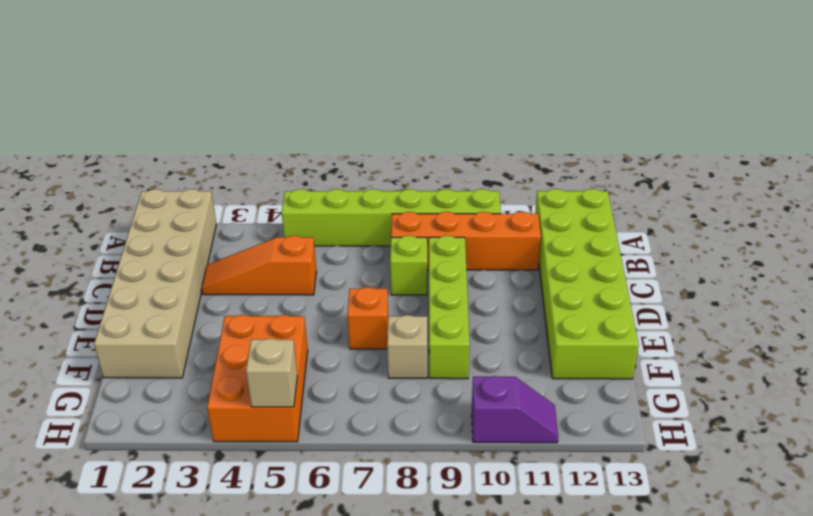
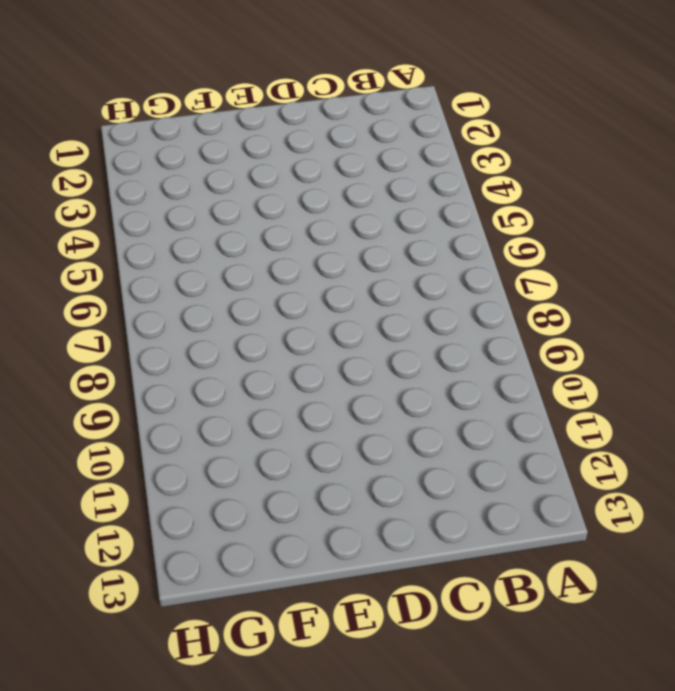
none -> tan brick A1:F2 level 1
none -> lime brick A5:A10 level 1
none -> lime brick A12:F13 level 1

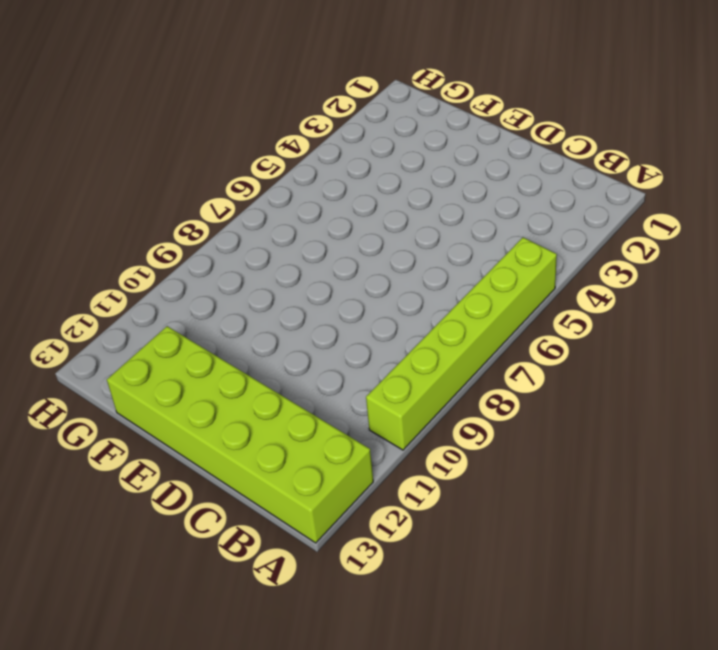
none -> tan brick A1:F2 level 1
none -> orange brick B8:B11 level 1
none -> orange slope C3:C5 level 1 top 5

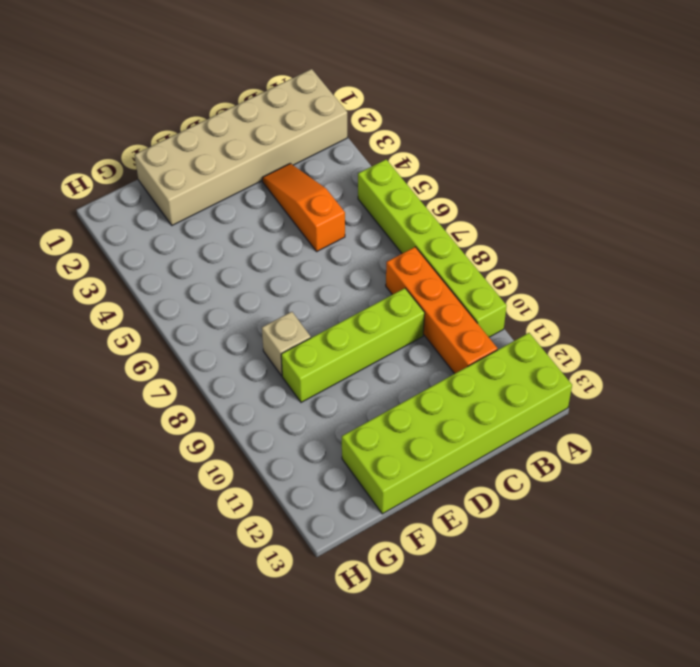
none -> lime brick C8 level 1
none -> orange brick E7 level 1
none -> orange brick F4:H5 level 1

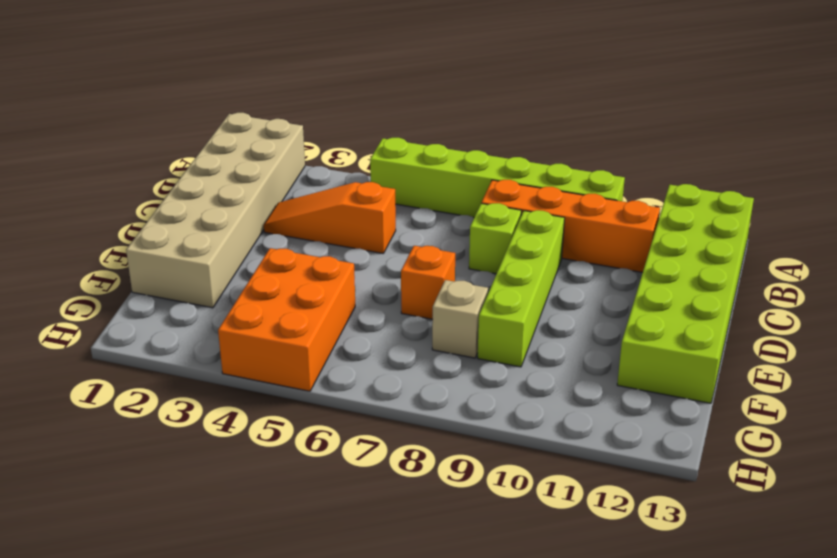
none -> purple slope H10:H11 level 1 top 10
none -> tan brick H5 level 2

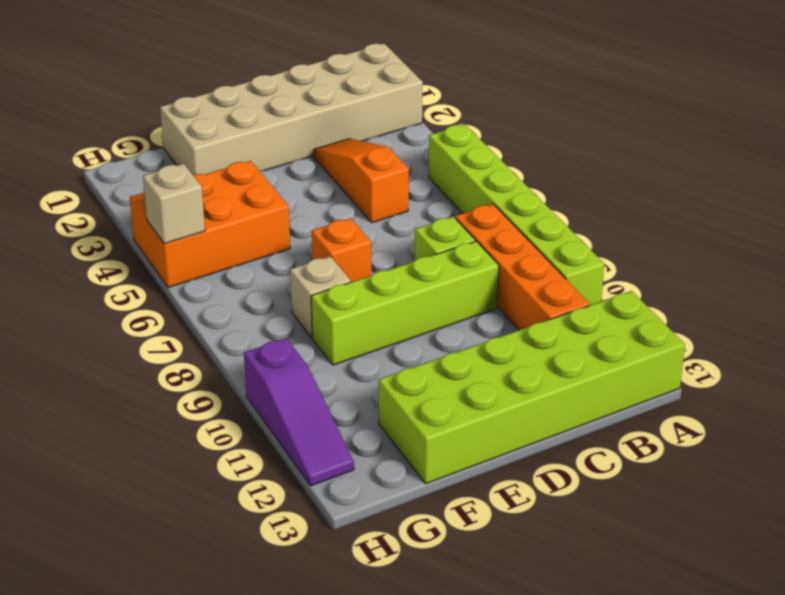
purple slope H10:H12 level 1 top 10 -> purple slope H10:H11 level 1 top 10

